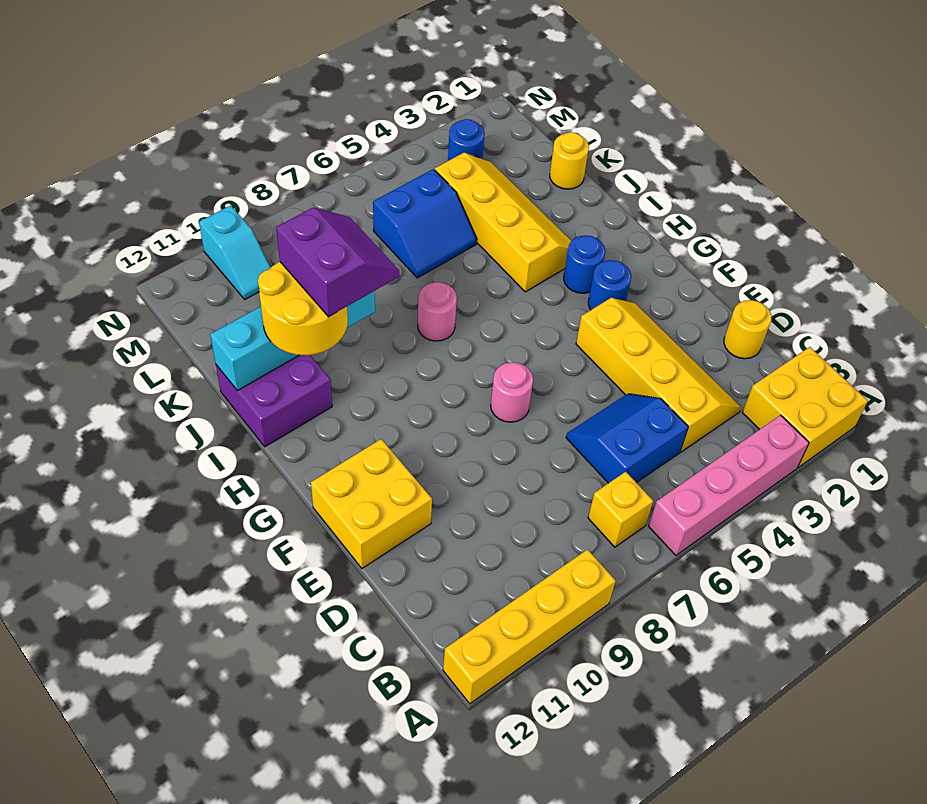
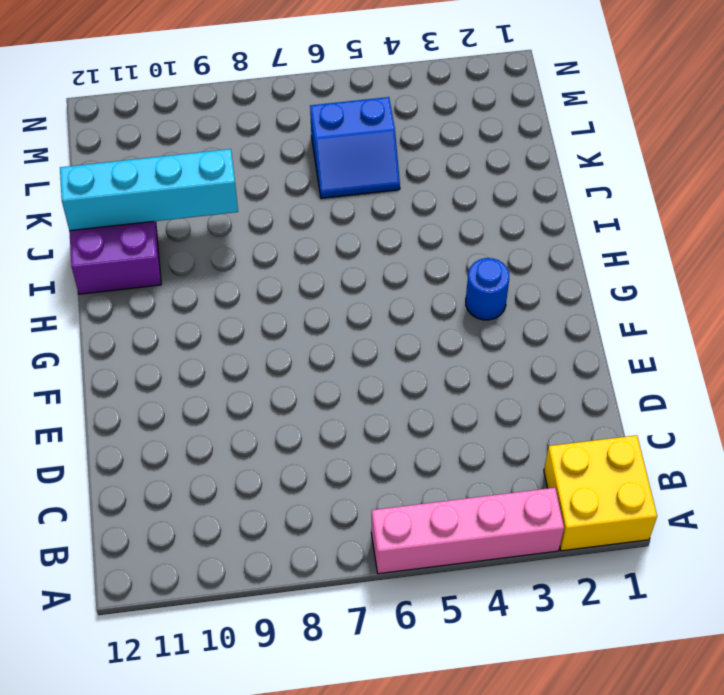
none -> yellow brick A9:A12 level 1
none -> yellow brick B7 level 1
none -> yellow slope C3:F4 level 1 top 4

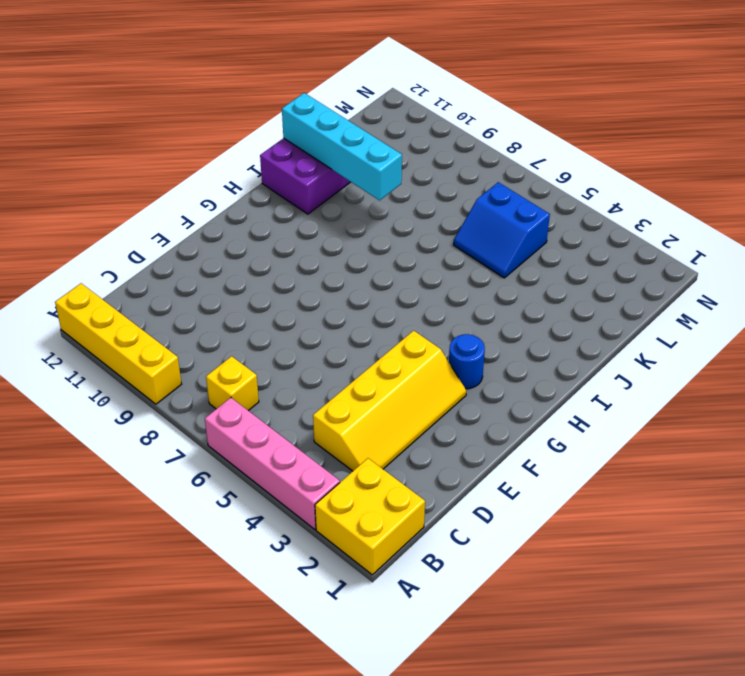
none -> blue slope C5:D6 level 1 top C
none -> yellow round brick D1 level 1
none -> yellow brick E11:F12 level 1

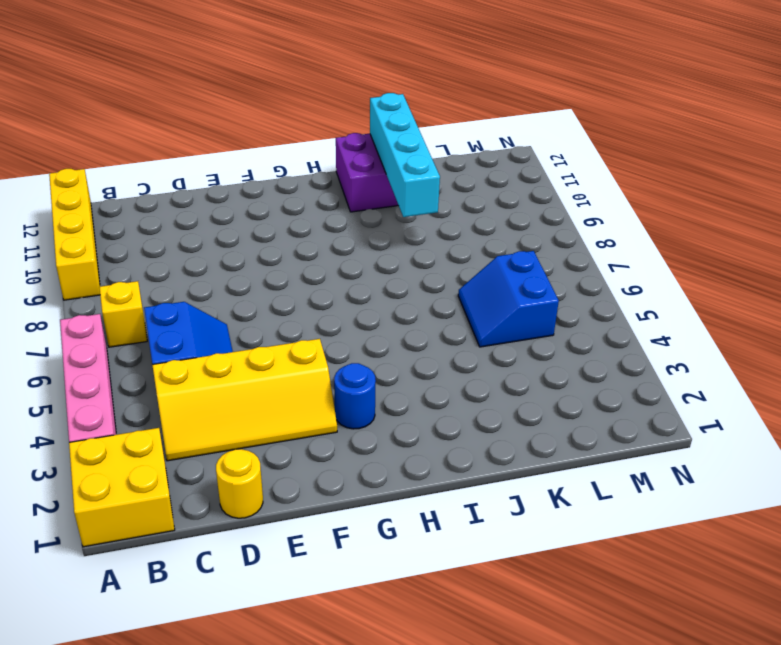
none -> yellow brick E11:F12 level 1
none -> pink round brick F7 level 1
none -> blue round brick H3 level 1

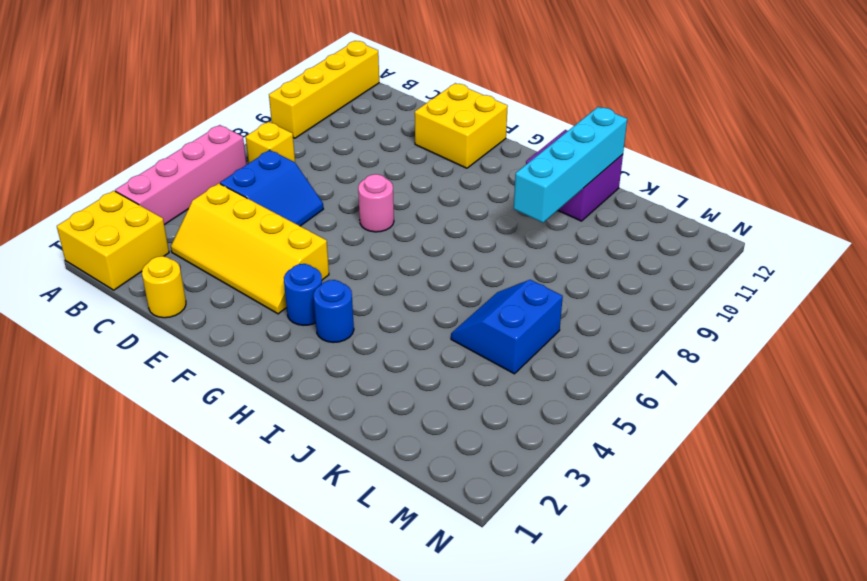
none -> yellow slope I3:L4 level 1 top 4
none -> pink round brick I7 level 1
none -> yellow round brick K1 level 1

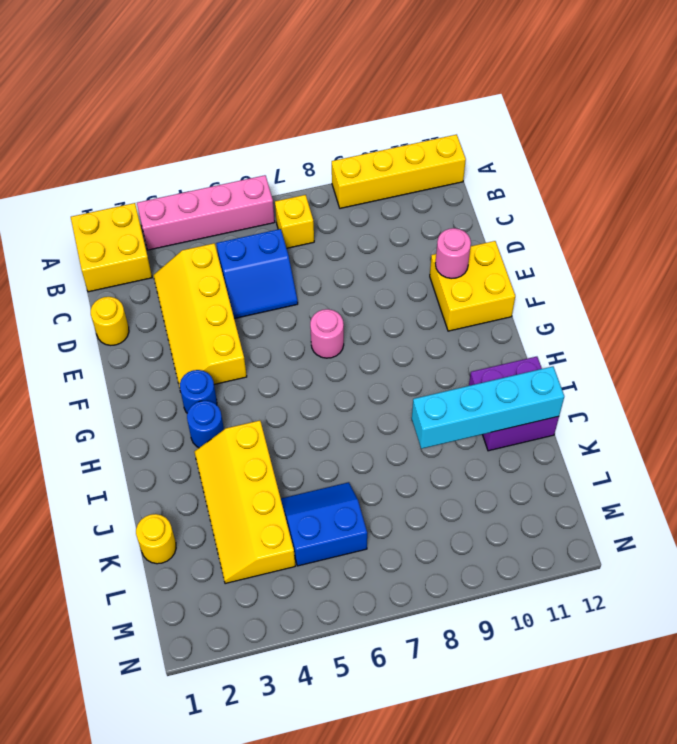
pink round brick E11 level 2 -> pink round brick I7 level 1
none -> blue round brick M3 level 1
none -> cyan slope M10:N10 level 1 top N
none -> yellow round brick I10:J11 level 3

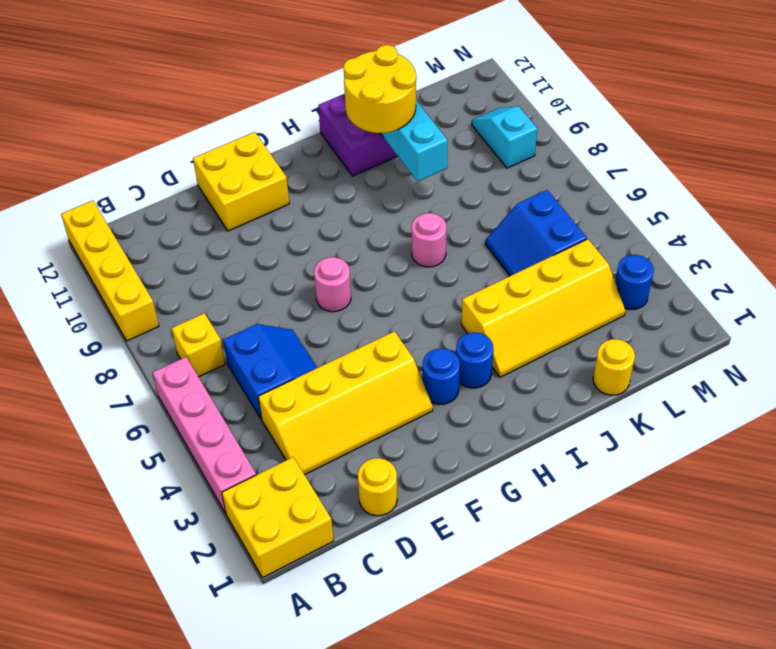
cyan slope M9:M10 level 1 top 9 -> cyan slope M10:N10 level 1 top N
none -> purple slope I9:J10 level 4 top 10

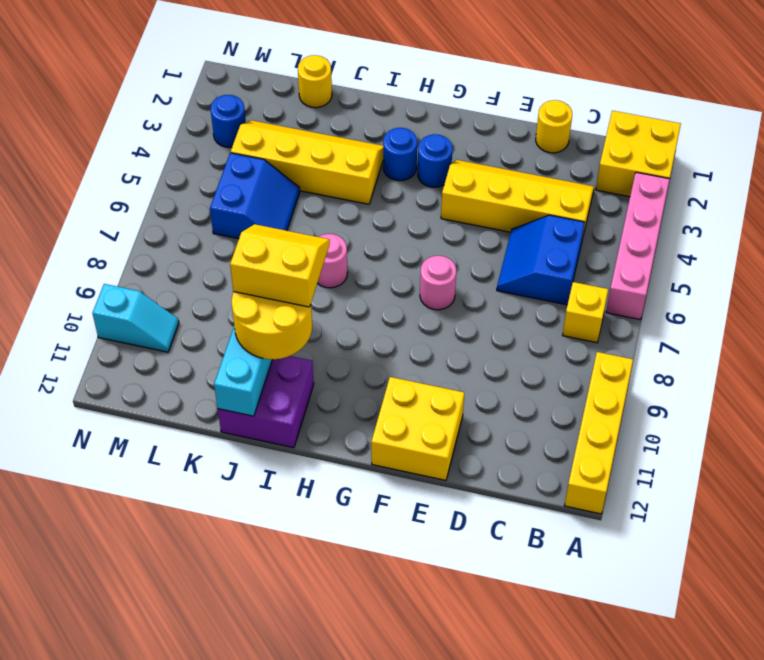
yellow slope I9:J10 level 4 top 10 -> purple slope I9:J10 level 4 top 10

